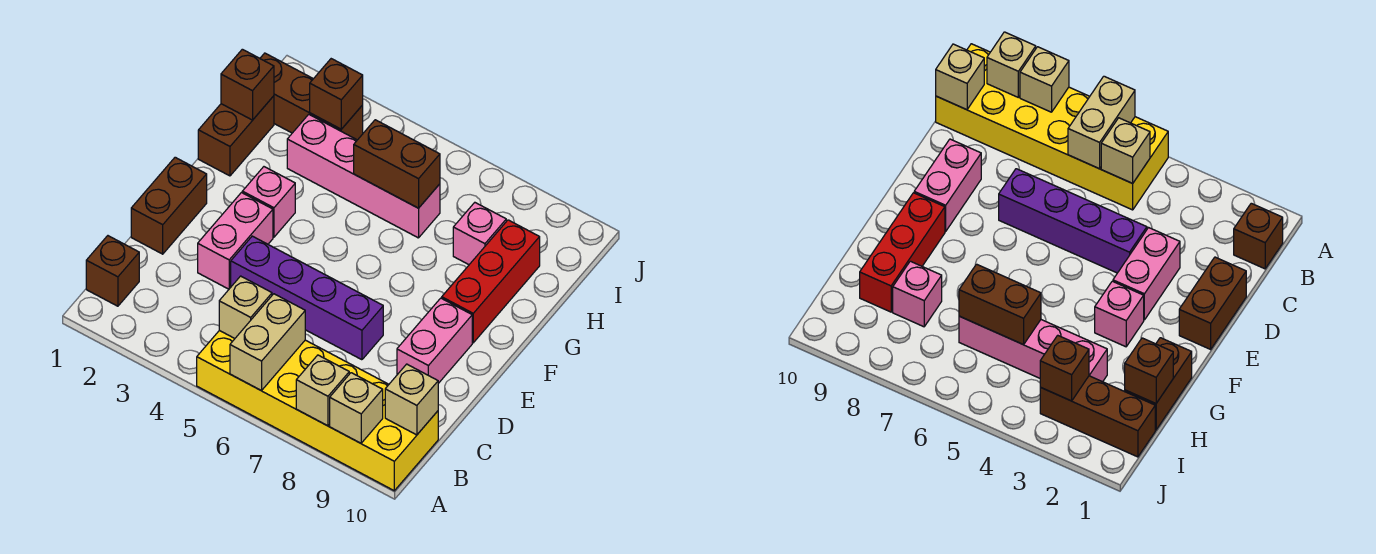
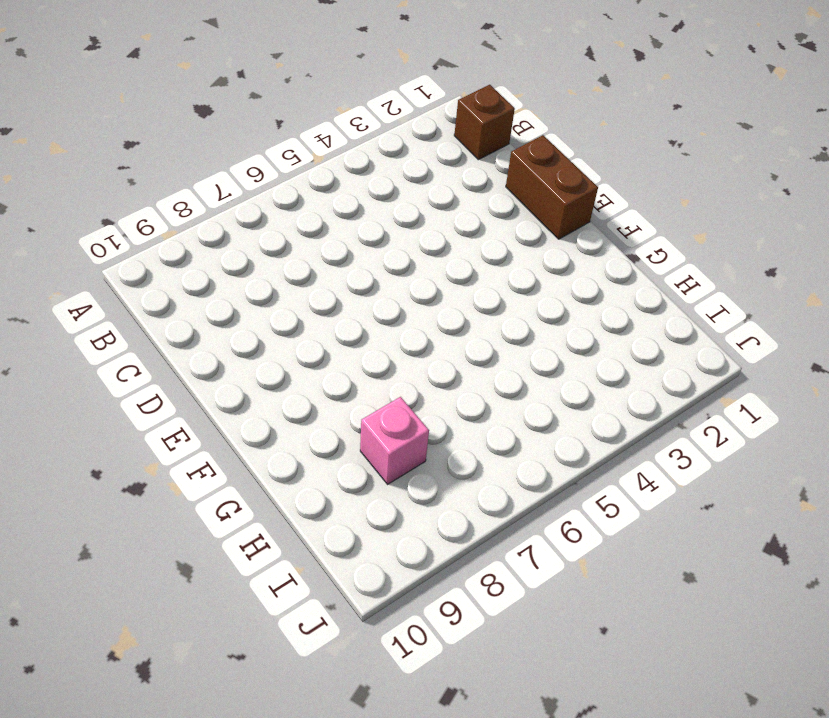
none -> yellow brick A5:B10 level 1
none -> pink brick D3:E3 level 1
none -> purple brick D4:D7 level 1

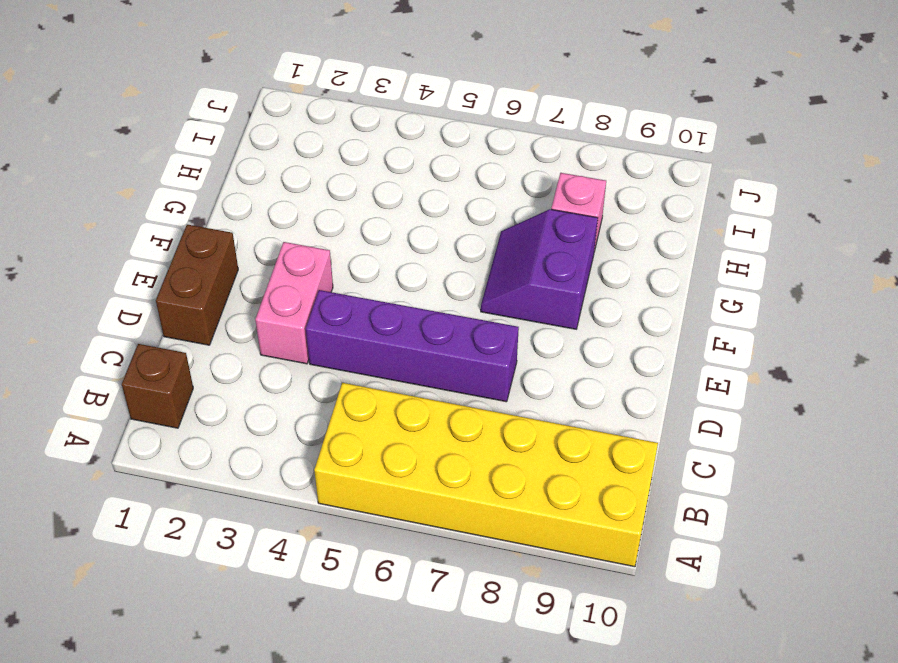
purple slope F7:G8 level 1 top 8 -> none
none -> pink brick D9:E9 level 1
none -> pink brick F3 level 1
none -> red brick F9:H9 level 1

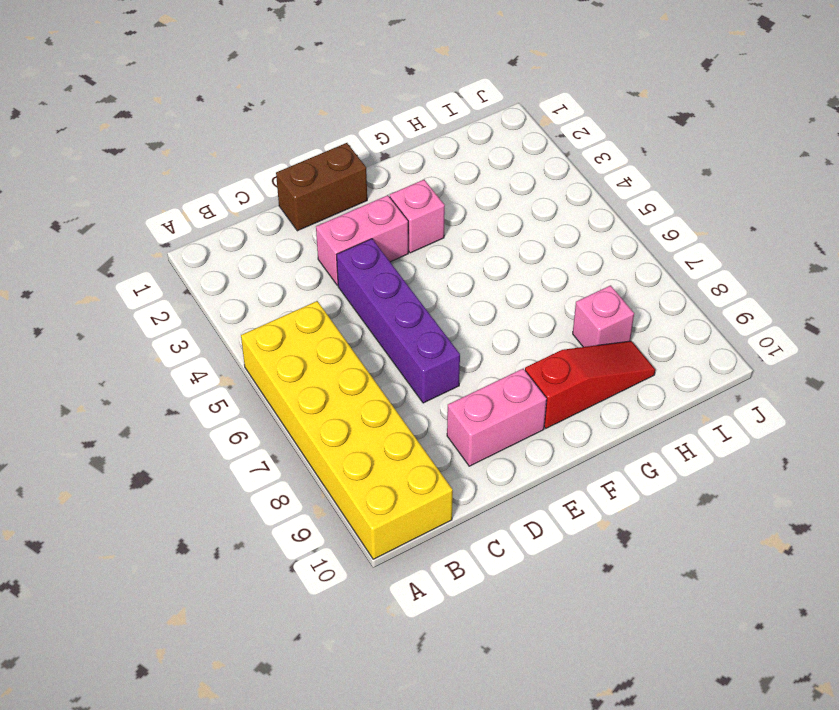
red slope F9:H9 level 1 top F -> red brick F9:H9 level 1
none -> brown brick B1 level 1
none -> brown brick G1:H1 level 1
none -> pink brick H3:H6 level 1

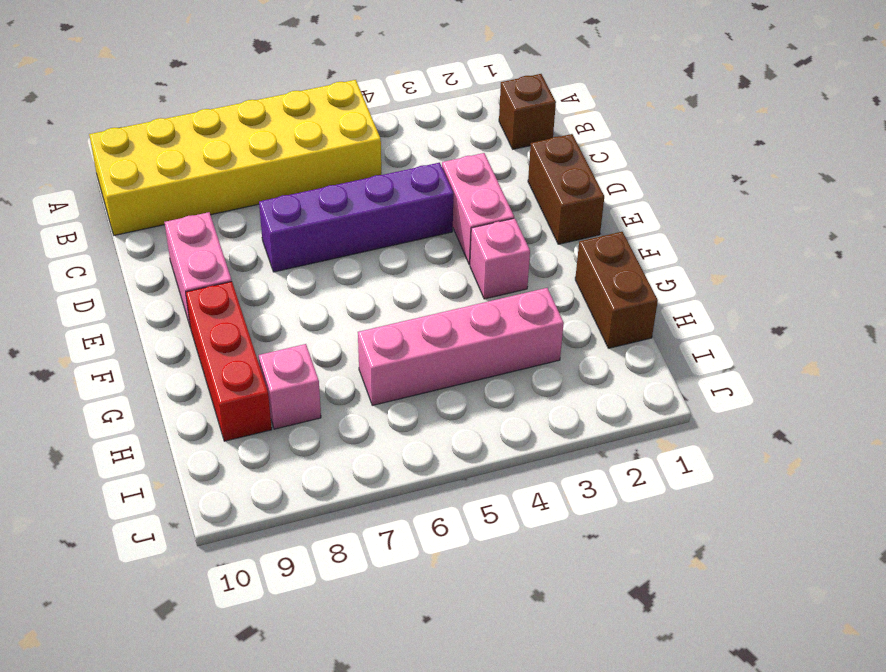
none -> brown brick I1:I3 level 1
none -> tan brick A6:B6 level 2
none -> tan brick A8 level 2

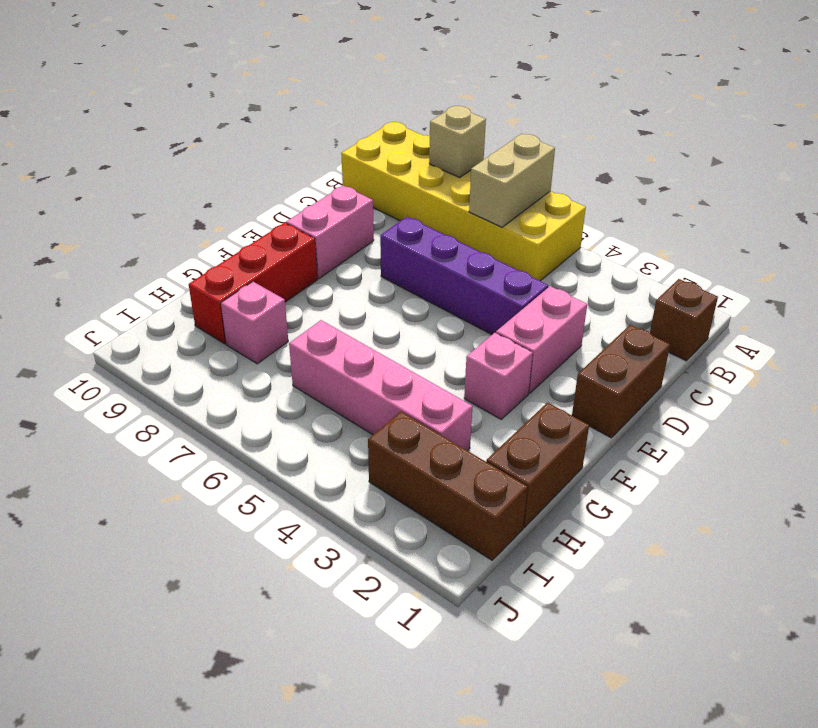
none -> tan brick A9 level 2
none -> tan brick B5 level 2
none -> tan brick B10 level 2

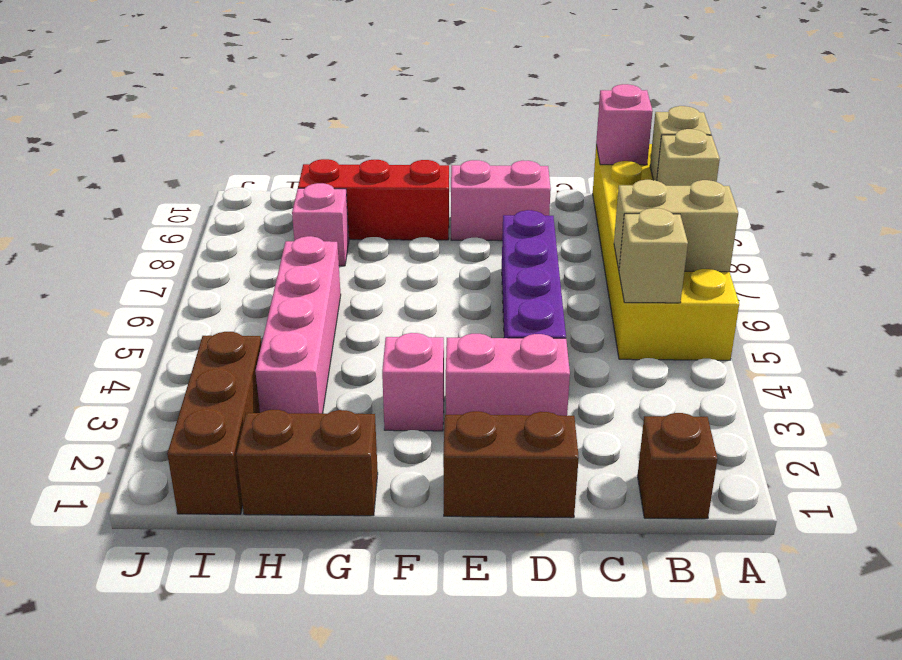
pink brick B10 level 2 -> tan brick B10 level 2
none -> brown brick H1 level 2
none -> brown brick H5:H6 level 2
none -> brown brick I3 level 2

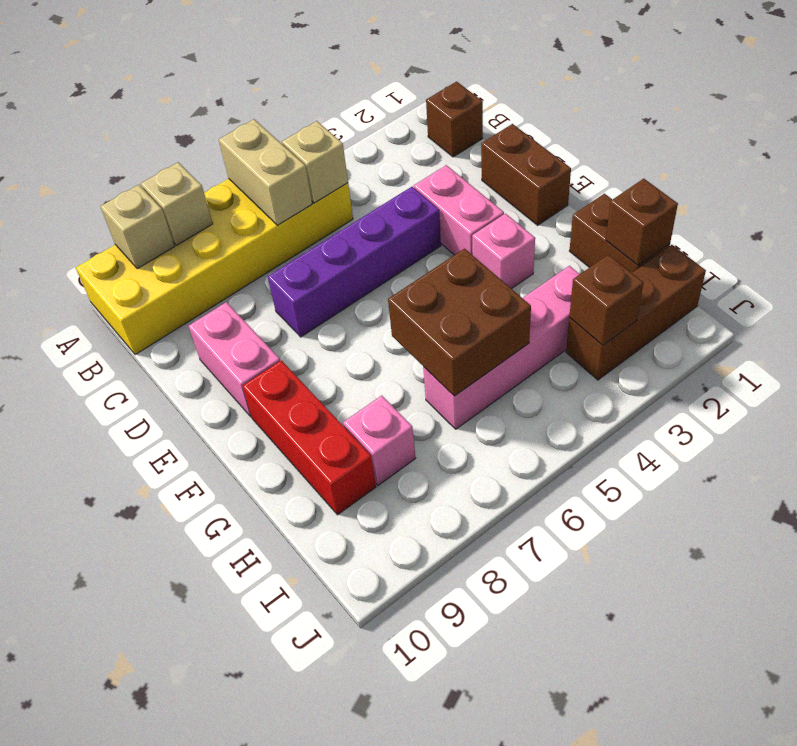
brown brick G5:H6 level 2 -> brown brick H5:H6 level 2
none -> tan brick B10 level 2

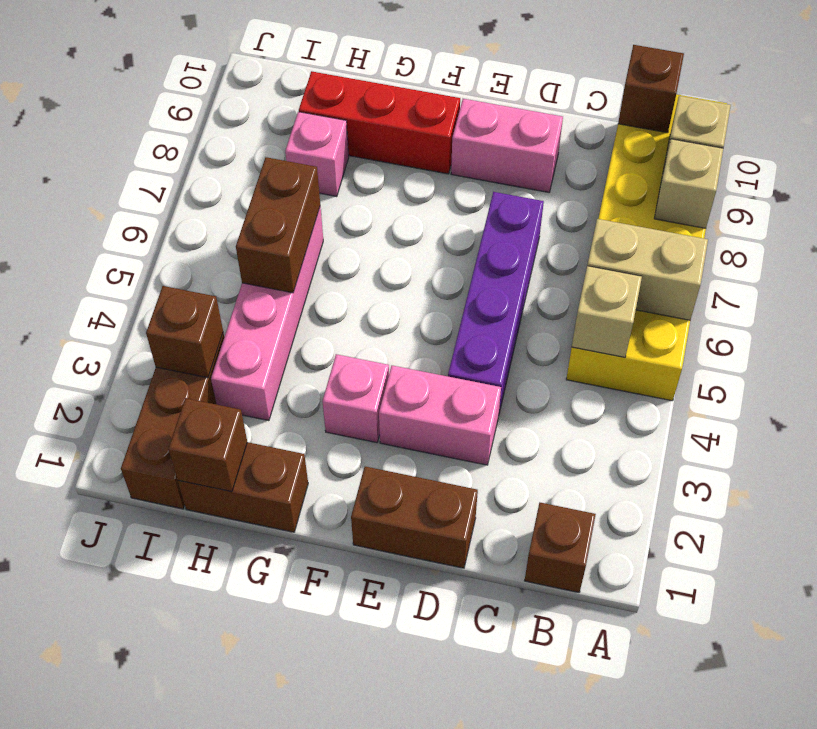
brown brick B10 level 2 -> tan brick B10 level 2

